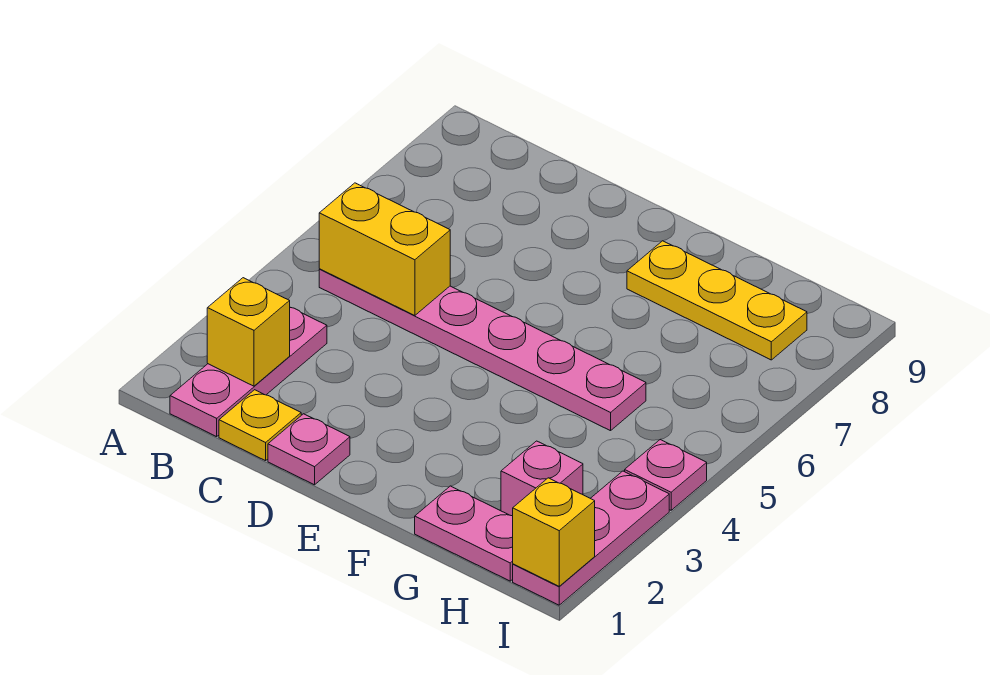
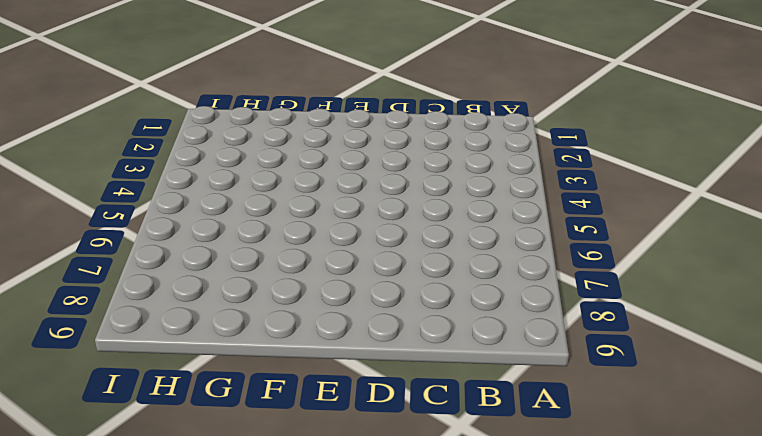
none -> pink plate B1:B3 level 1
none -> pink plate B5:G5 level 1
none -> yellow plate C1 level 1

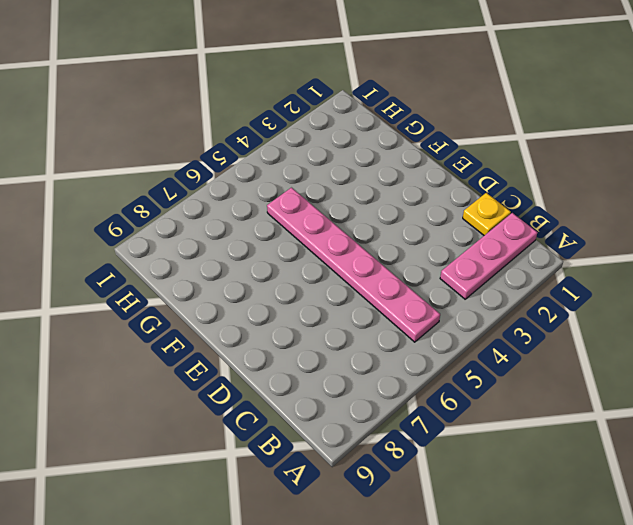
none -> pink plate D1 level 1
none -> yellow plate F8:H8 level 1
none -> pink plate G1:H1 level 1

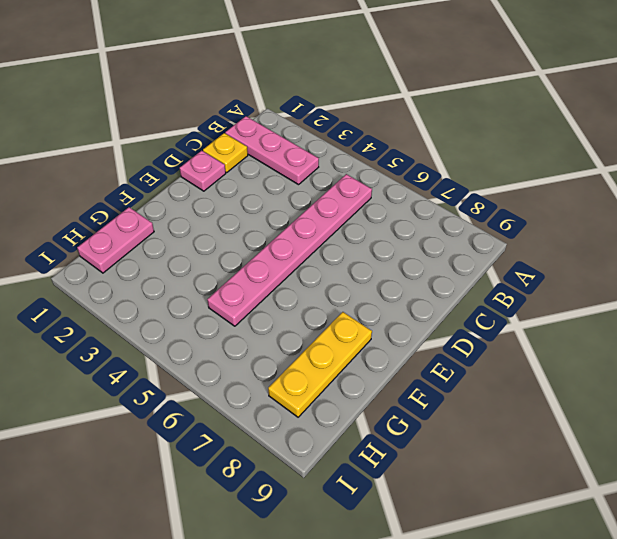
none -> pink brick H2 level 1
none -> pink plate I1:I3 level 1
none -> pink plate I4 level 1

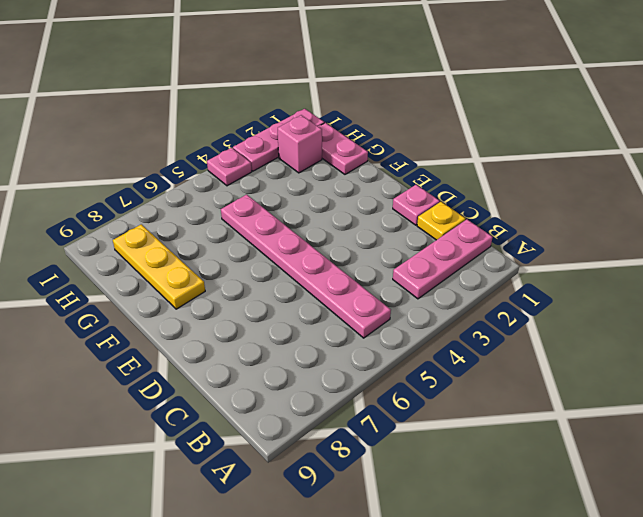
none -> yellow brick B2 level 2
none -> yellow brick B5:C5 level 2
none -> yellow brick I1 level 2

